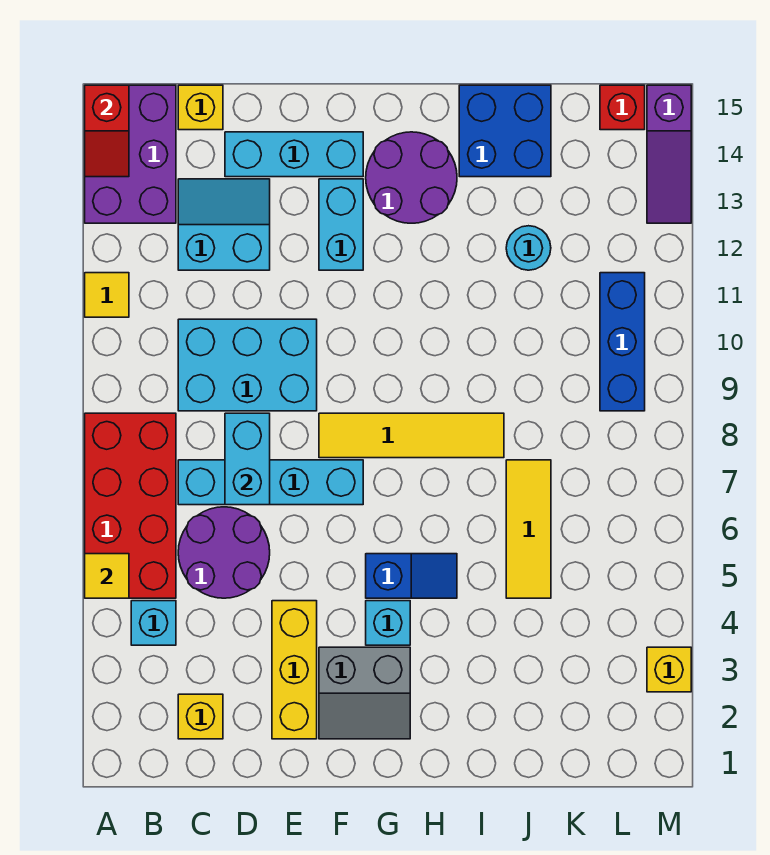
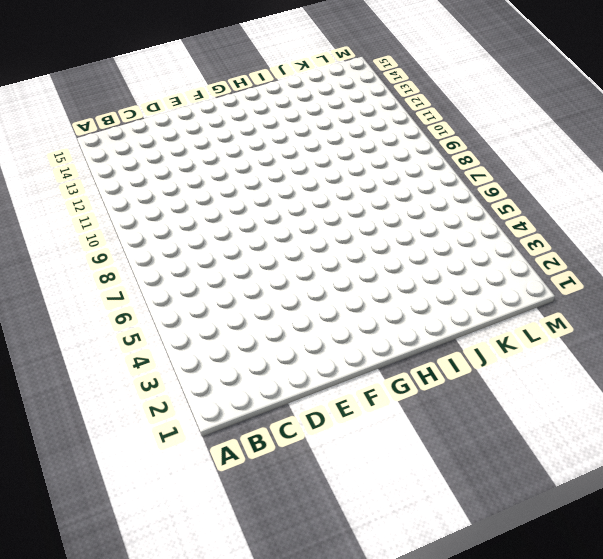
none -> red brick A5:B8 level 1
none -> yellow tile A11 level 1
none -> purple brick A13:B15 level 1

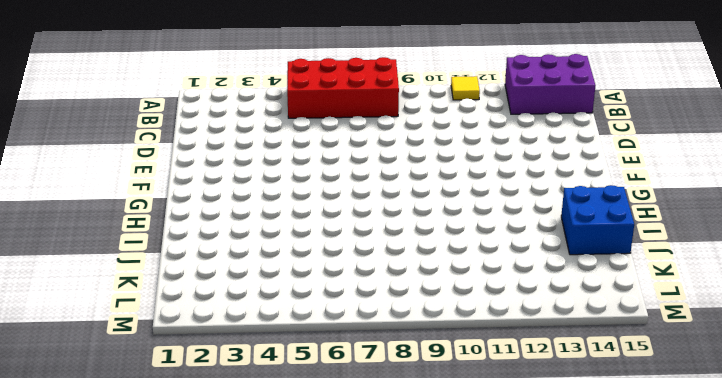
none -> cyan brick B4 level 1
none -> yellow brick C2 level 1
none -> purple round brick C5:D6 level 1

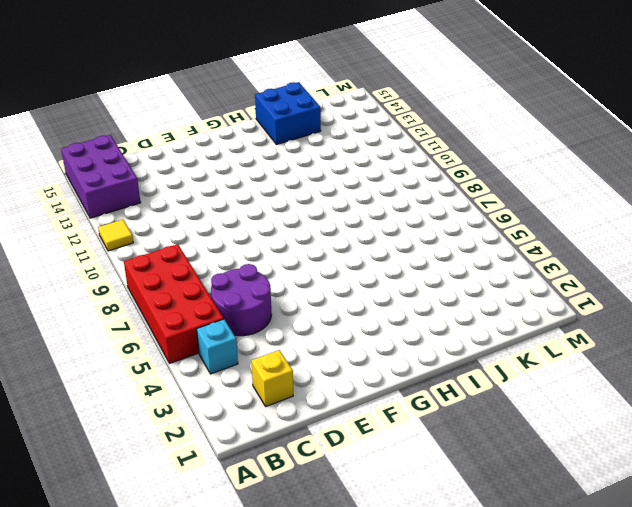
none -> cyan brick C7:F7 level 1
none -> cyan brick C9:E10 level 1
none -> cyan slope C12:D13 level 1 top 12

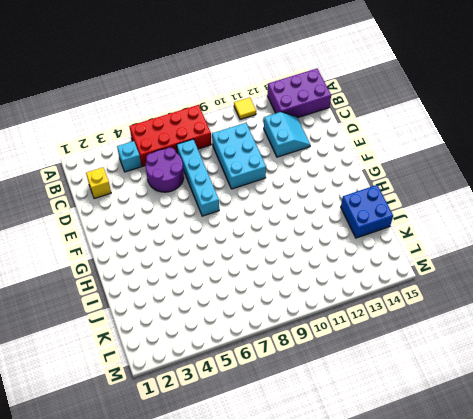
none -> yellow brick C15 level 1
none -> cyan brick D14:F14 level 1
none -> yellow brick E2:E4 level 1

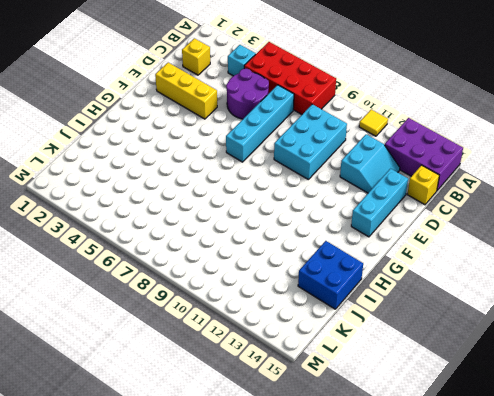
none -> grey slope F2:G3 level 1 top 3
none -> yellow tile F8:I8 level 1
none -> cyan brick F12:F13 level 1

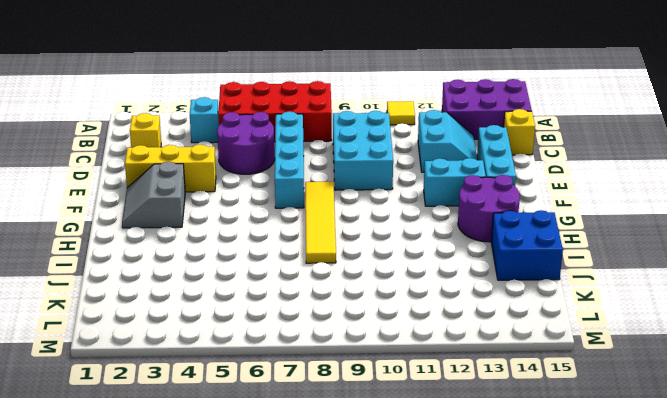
none -> cyan brick G4 level 1
none -> blue slope G5:H5 level 1 top G
none -> yellow tile J5:J7 level 1

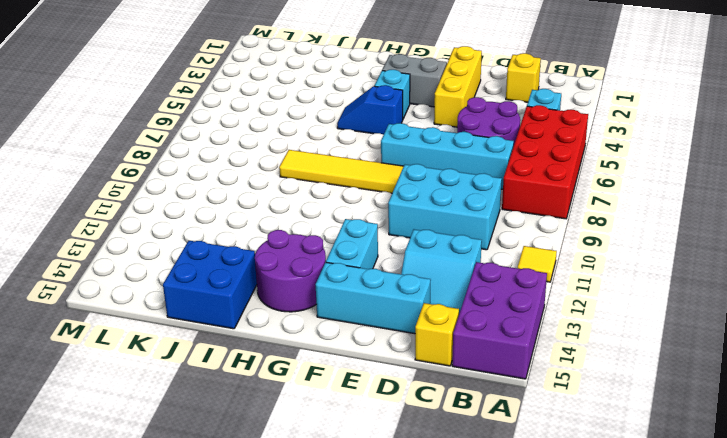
none -> yellow tile J5:J7 level 1
none -> cyan round brick J12 level 1
none -> blue brick L9:L11 level 1

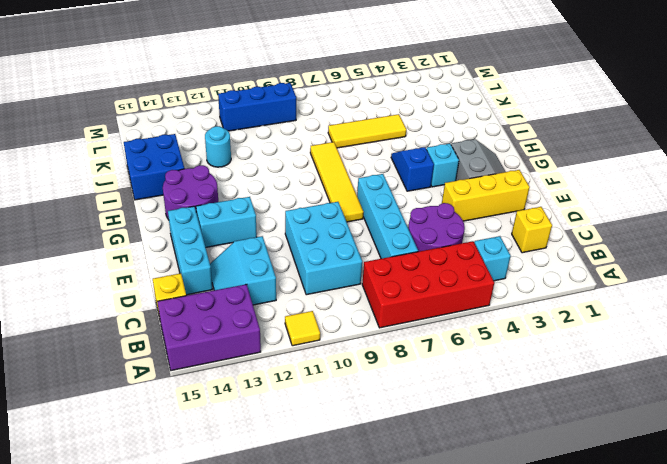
none -> red brick L15 level 1
none -> yellow brick M3 level 1
none -> purple slope M13:M15 level 1 top 15

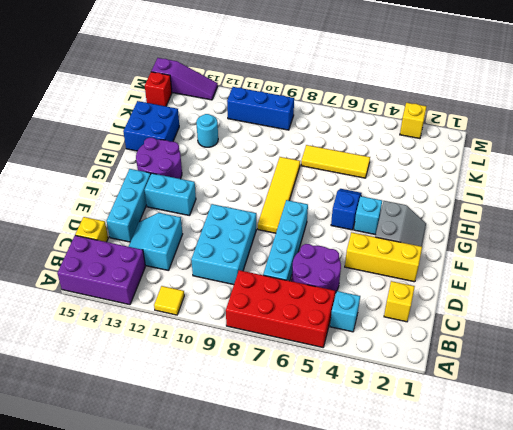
none -> yellow tile A5 level 2
none -> red slope A14:A15 level 2 top 15
none -> cyan brick D7:D8 level 2

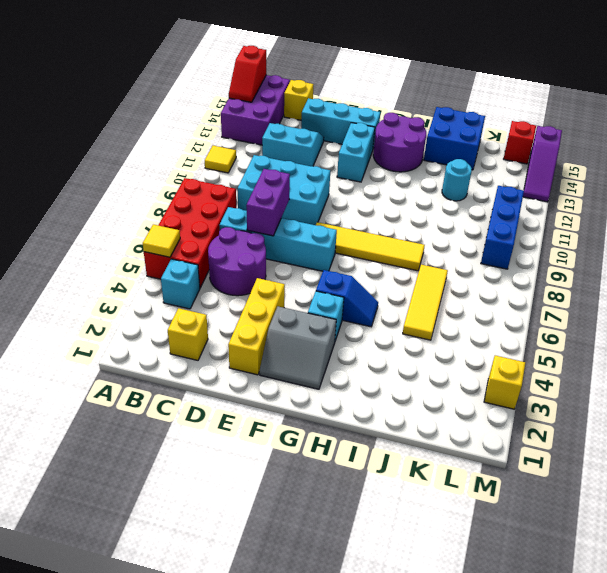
purple brick D7:D8 level 2 -> cyan brick D7:D8 level 2

